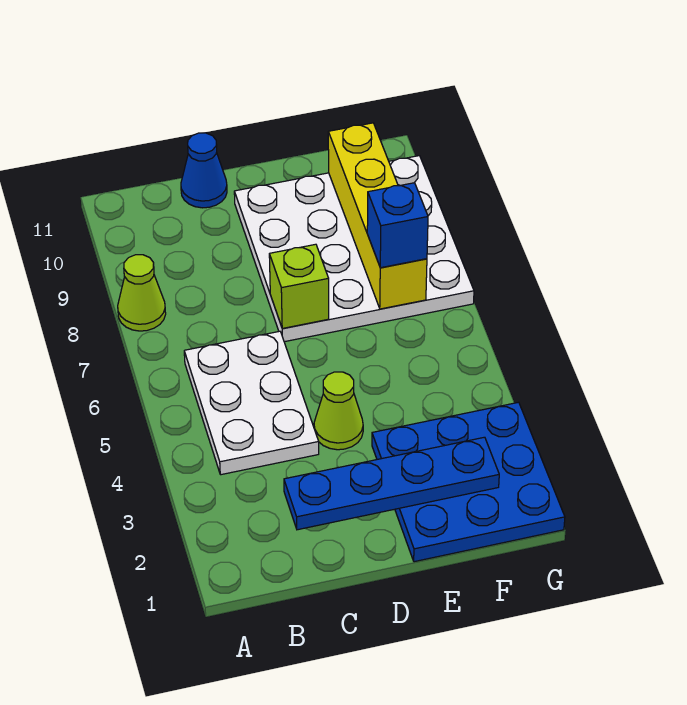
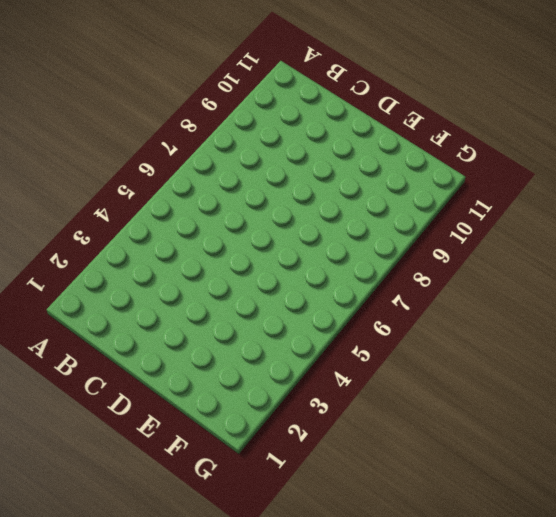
none -> lime cone A8 level 1
none -> white plate B4:C6 level 1

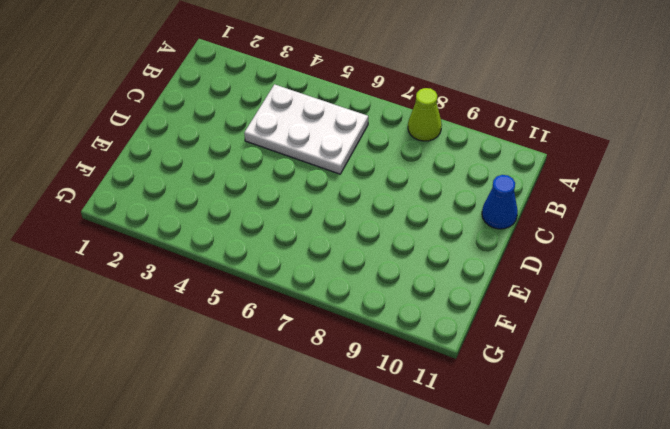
none -> lime cone D4 level 1
none -> white plate D7:G10 level 1

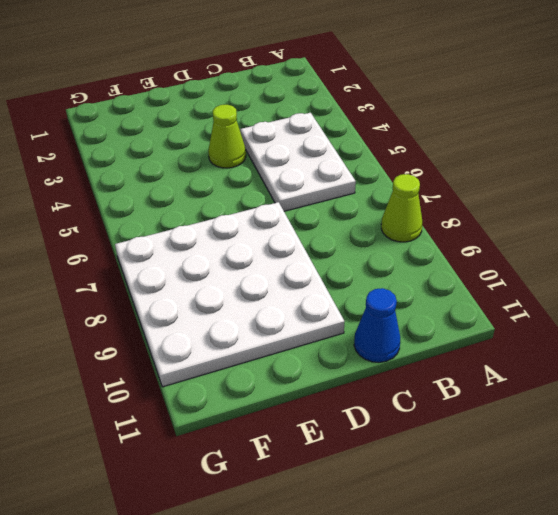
none -> blue plate E1:G3 level 1
none -> blue plate C2:F2 level 2

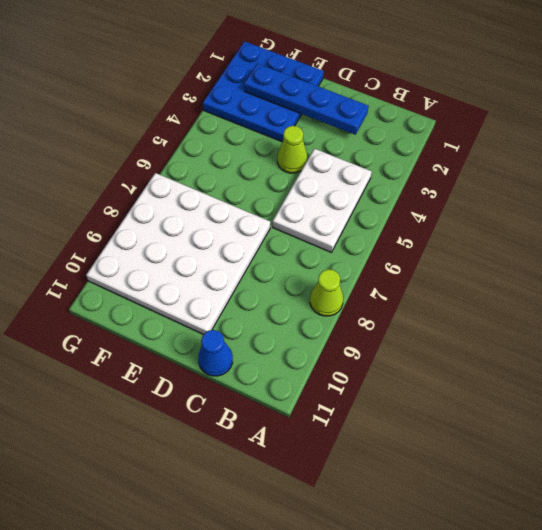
none -> lime brick D7 level 2
none -> yellow brick F7:F10 level 2

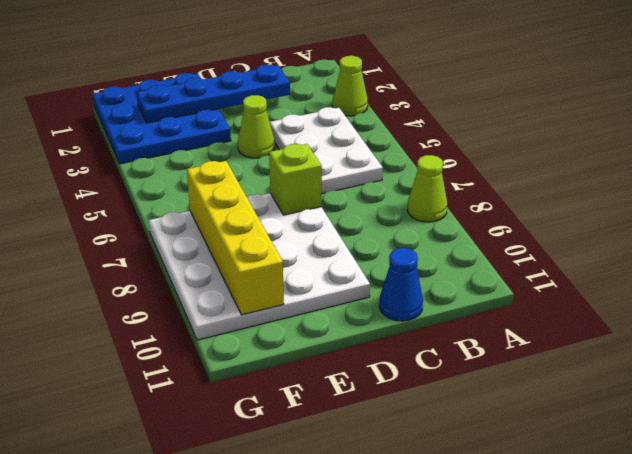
lime cone A3 level 1 -> none
none -> blue brick F7 level 3

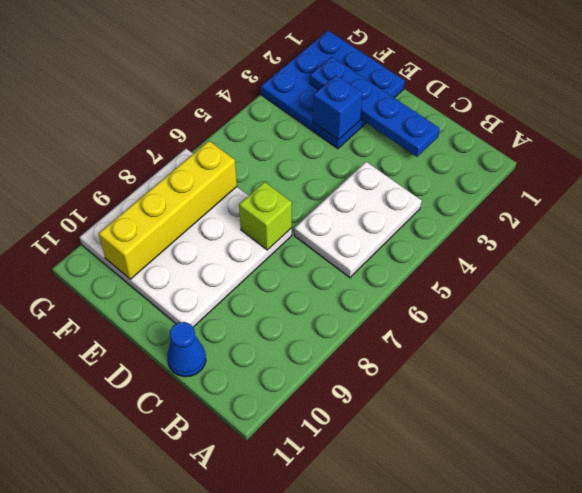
blue brick E3 level 2 -> blue brick F7 level 3
none -> lime cone A8 level 1
none -> lime cone D4 level 1

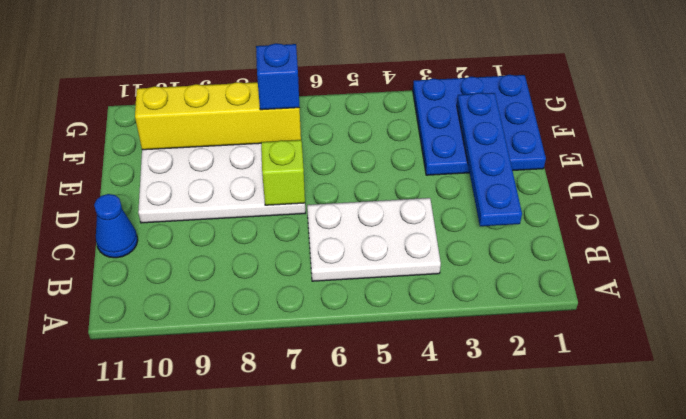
none -> lime cone A8 level 1
none -> lime cone D4 level 1

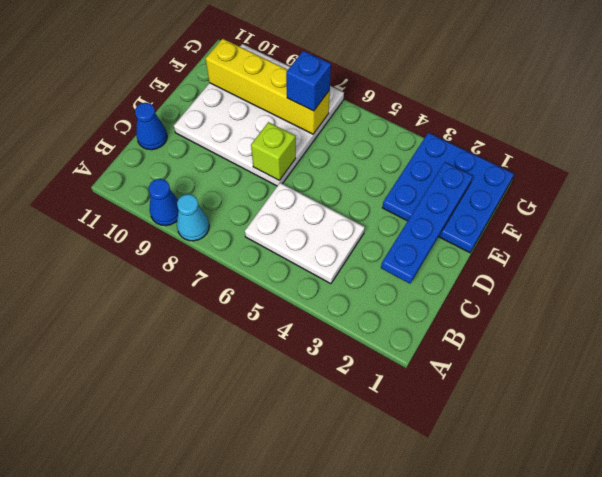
cyan cone A8 level 1 -> lime cone A8 level 1
blue cone A9 level 1 -> none
none -> lime cone D4 level 1

